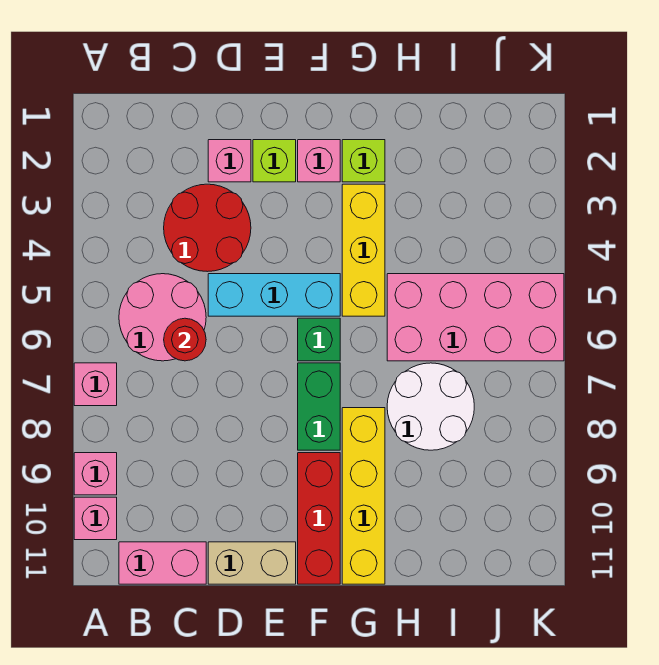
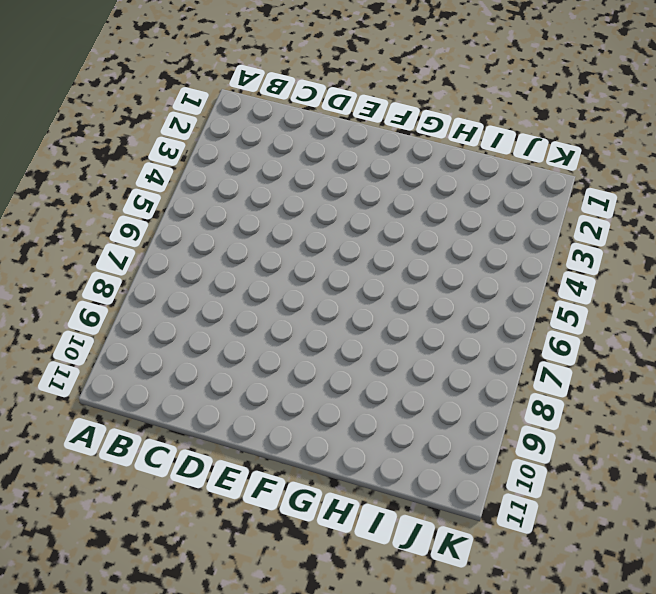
none -> pink brick A7 level 1
none -> pink brick A9 level 1
none -> pink brick A10 level 1

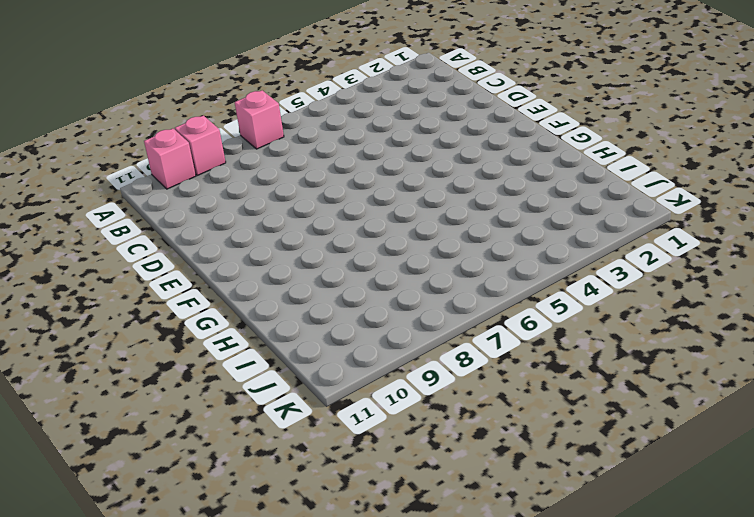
none -> pink round brick B5:C6 level 1
none -> pink brick B11:C11 level 1
none -> red round brick C3:D4 level 1

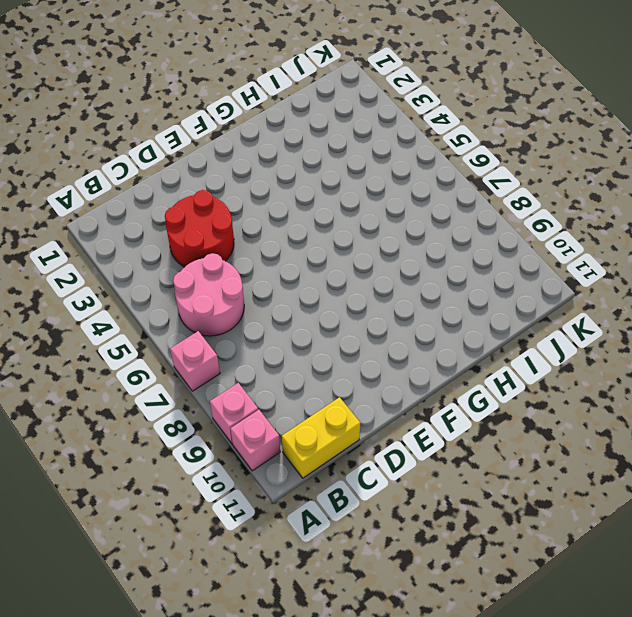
yellow brick B11:C11 level 1 -> pink brick B11:C11 level 1
none -> pink brick D2 level 1
none -> cyan brick D5:F5 level 1
none -> tan brick D11:E11 level 1

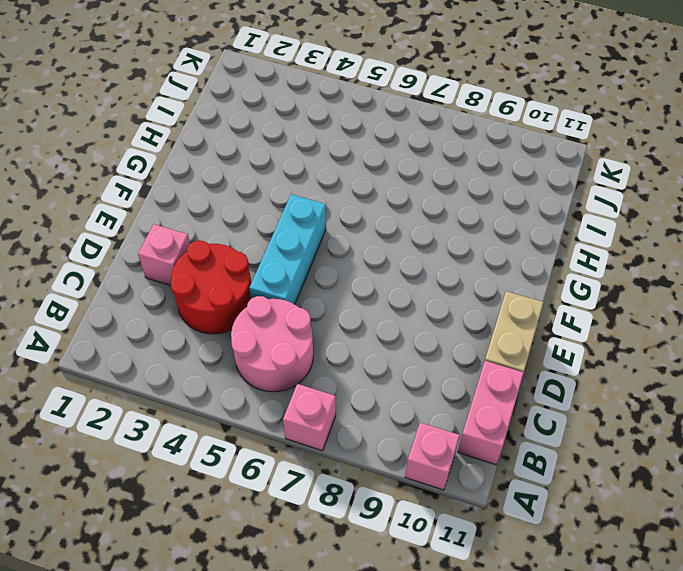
none -> pink brick A9 level 1
none -> lime brick E2 level 1
none -> pink brick F2 level 1

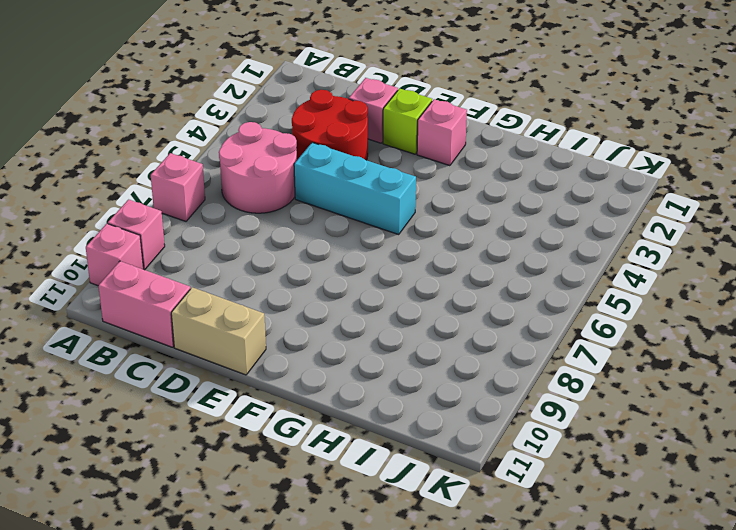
none -> green brick F6 level 1
none -> green brick F7:F8 level 1
none -> red brick F9:F11 level 1

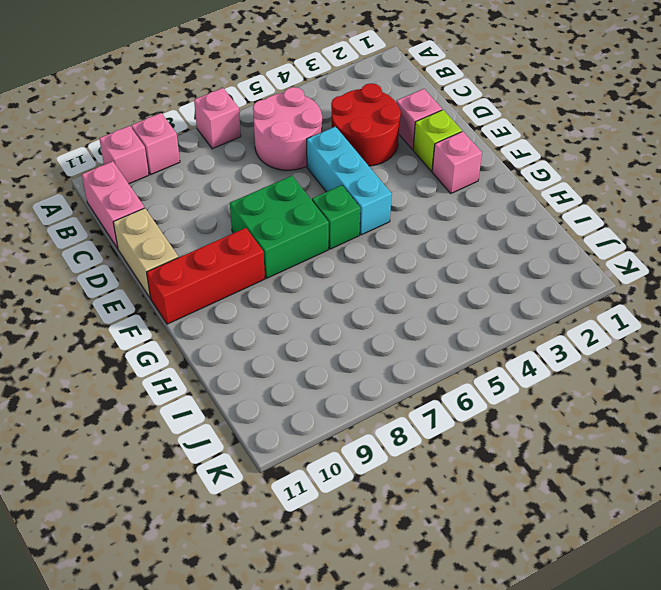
green brick E7:F8 level 1 -> green brick F7:F8 level 1
none -> lime brick G2 level 1
none -> yellow brick G3:G5 level 1
none -> yellow brick G8:G11 level 1

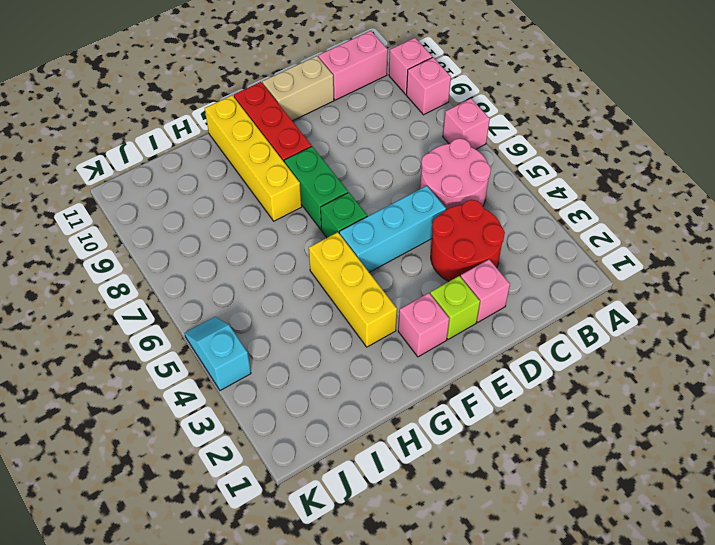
cyan slope K4:K5 level 1 top 4 -> pink brick H5:K6 level 1
none -> lime brick G2 level 1
none -> white round brick H7:I8 level 1
none -> red round brick C6 level 2

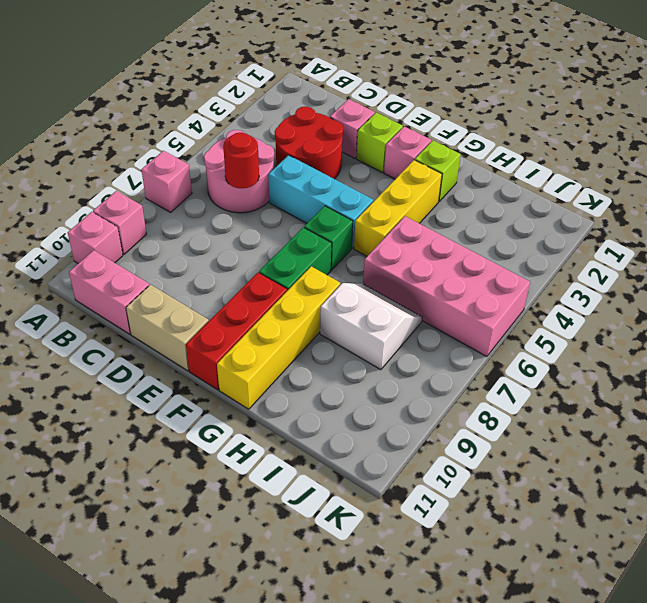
white slope H7:I8 level 1 top 8 -> white round brick H7:I8 level 1

